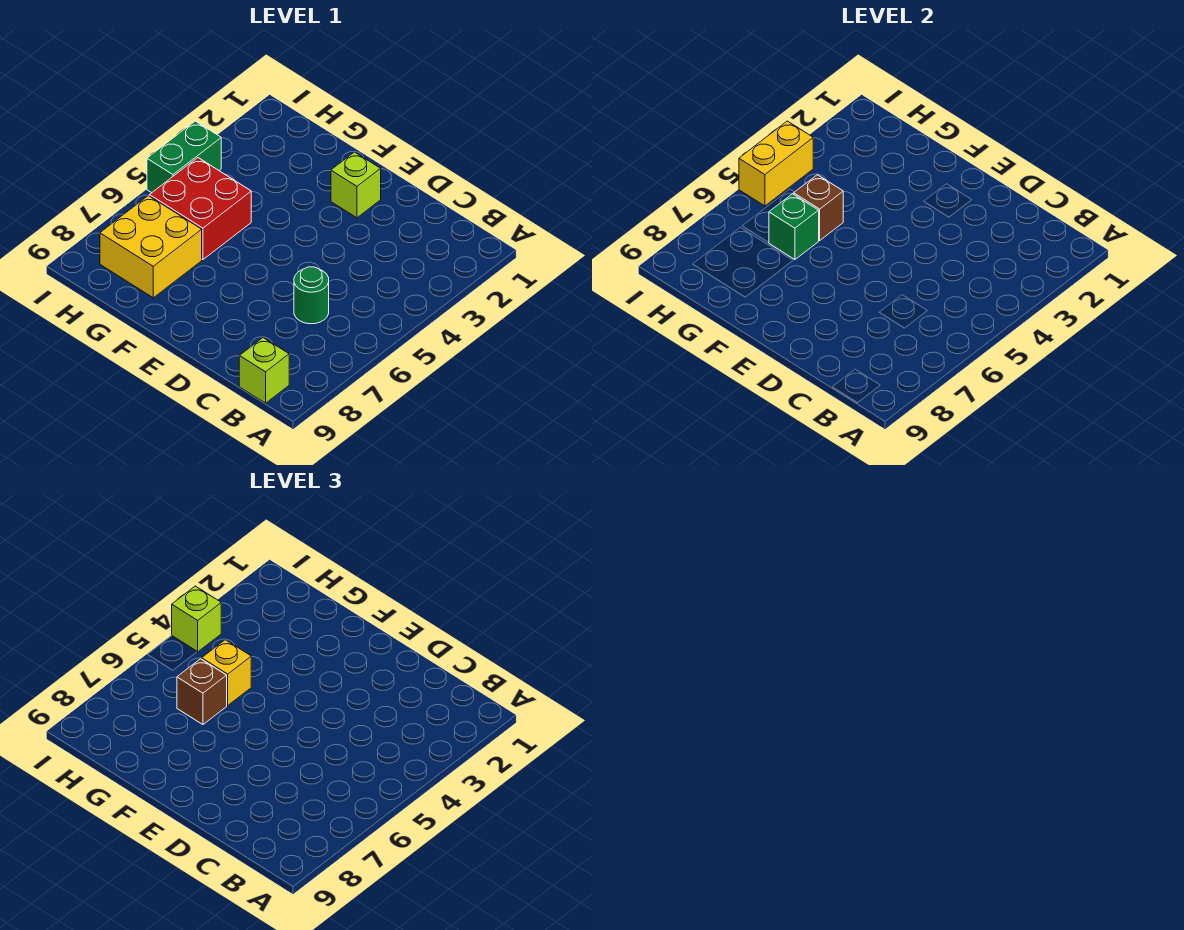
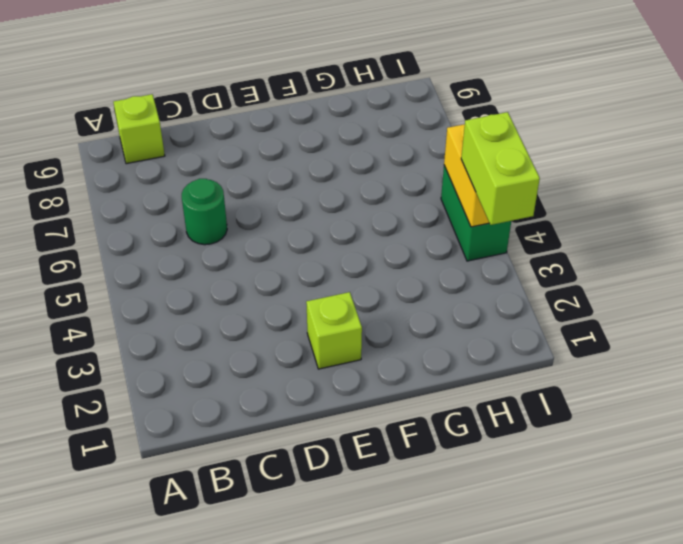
lime brick I3:I4 level 3 -> lime brick I4 level 3
none -> red brick G5:H6 level 1
none -> yellow brick G7:H8 level 1
none -> brown brick G5 level 2

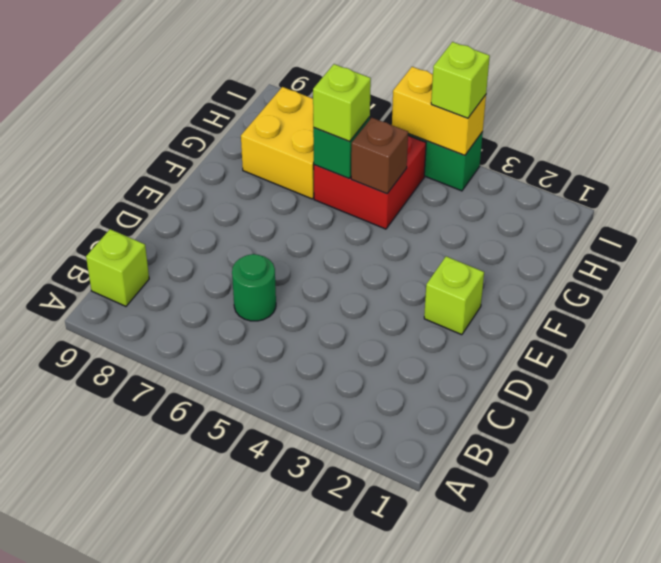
lime brick G6 level 3 -> brown brick G6 level 3
none -> yellow brick G5 level 3

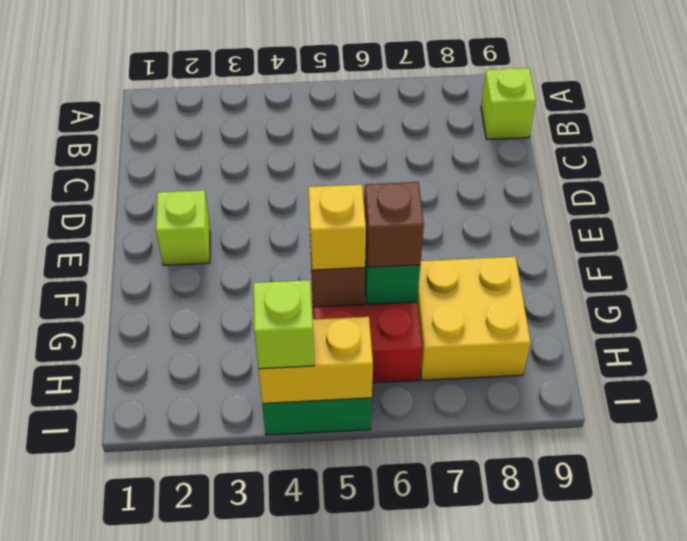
none -> green round brick C6 level 1

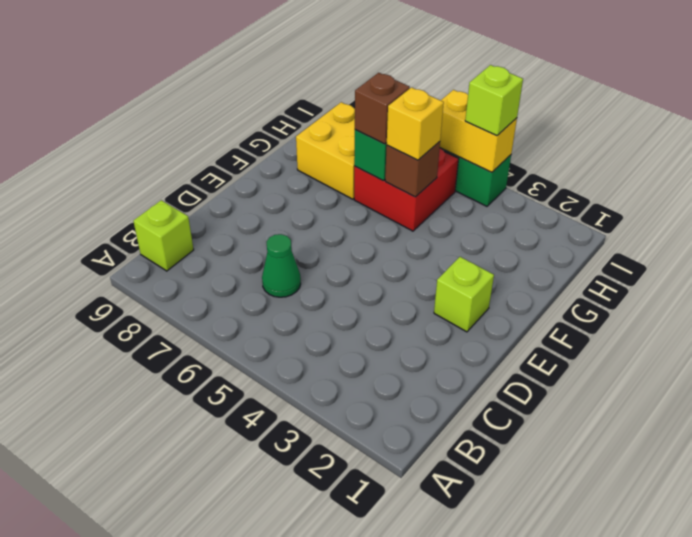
green cone C6 level 1 -> green round brick C6 level 1

